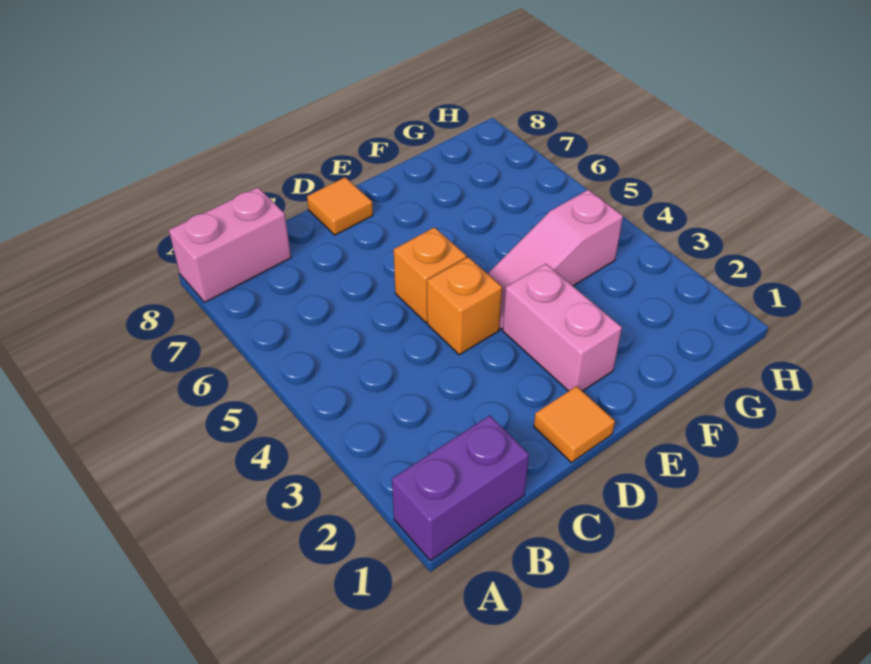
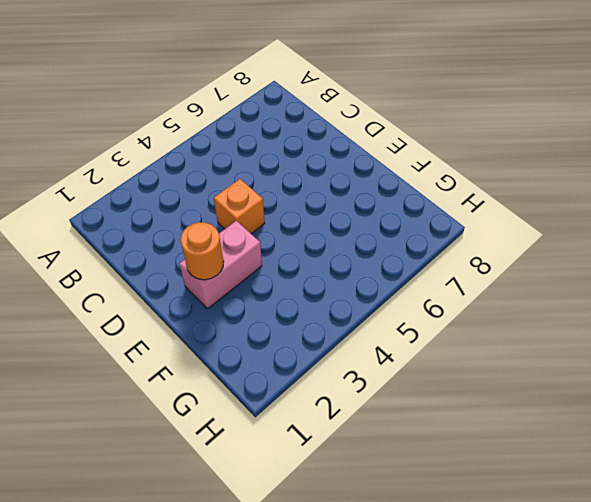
orange round brick E2 level 2 -> none
none -> purple brick A1:B1 level 1
none -> pink brick A8:B8 level 1

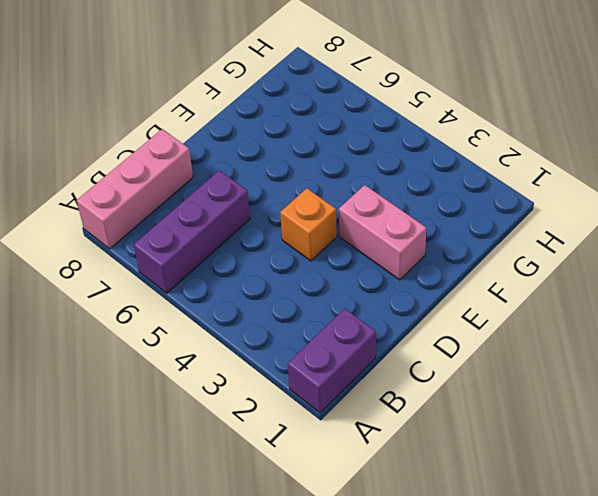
purple brick A6:C6 level 1 -> none
pink brick A8:C8 level 1 -> pink brick A8:B8 level 1
none -> orange tile D1 level 1
none -> orange brick D5 level 1

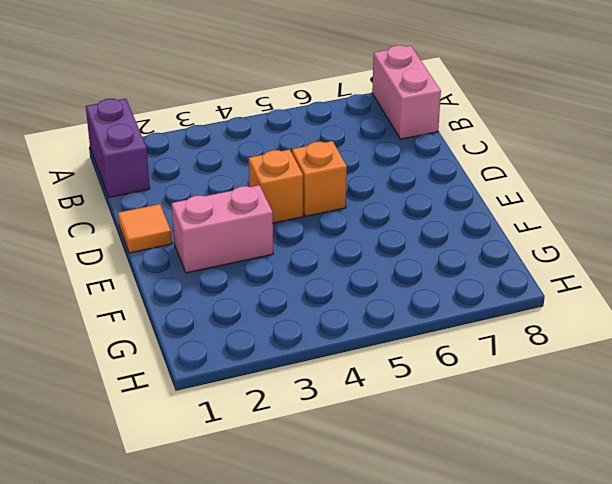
none -> orange tile D8 level 1
none -> pink slope E4:G4 level 1 top G

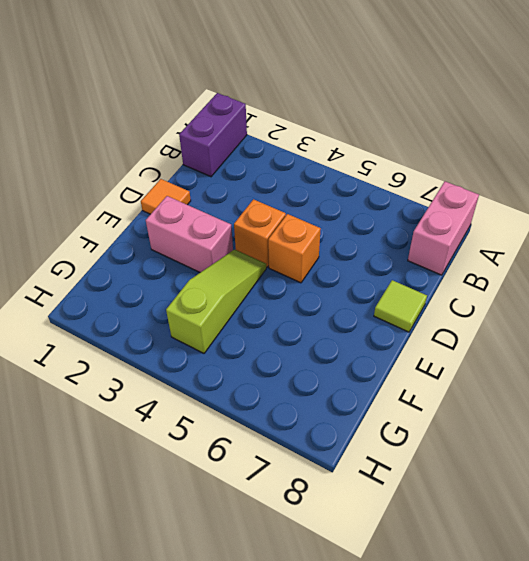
lime tile D8 level 1 -> orange tile D8 level 1
lime slope E4:G4 level 1 top G -> pink slope E4:G4 level 1 top G

